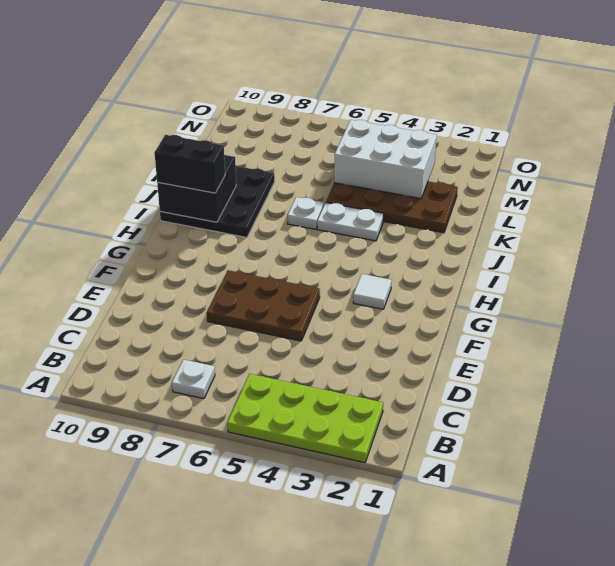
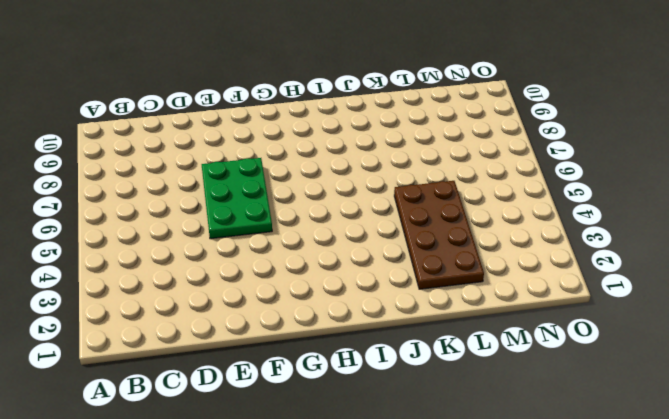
green plate E5:F7 level 1 -> brown plate E5:F7 level 1
none -> lime plate A2:B5 level 1
none -> white plate B7 level 1

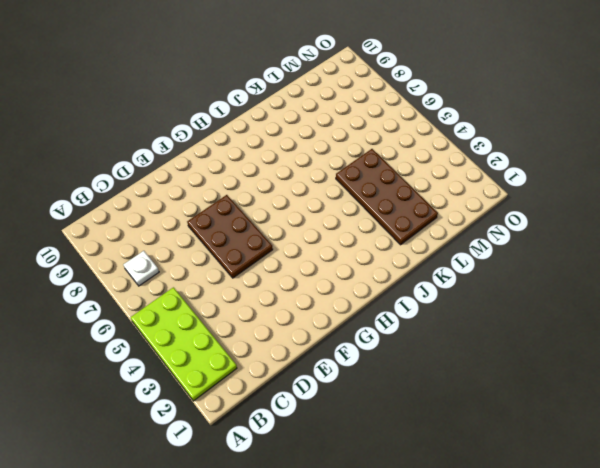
none -> white tile G3 level 1
none -> black plate I8:K10 level 1

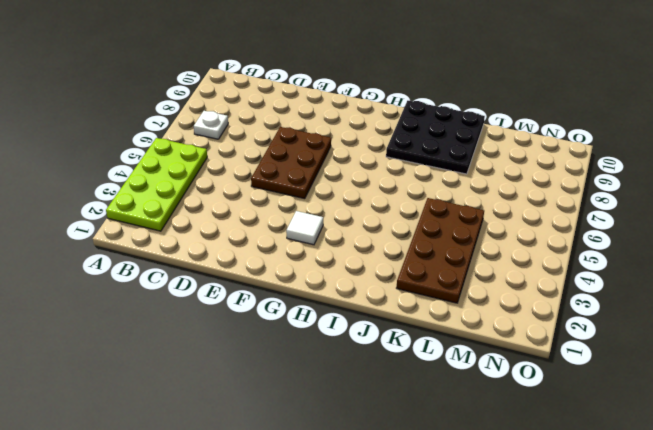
none -> white plate J4:J5 level 1
none -> white plate J6 level 1

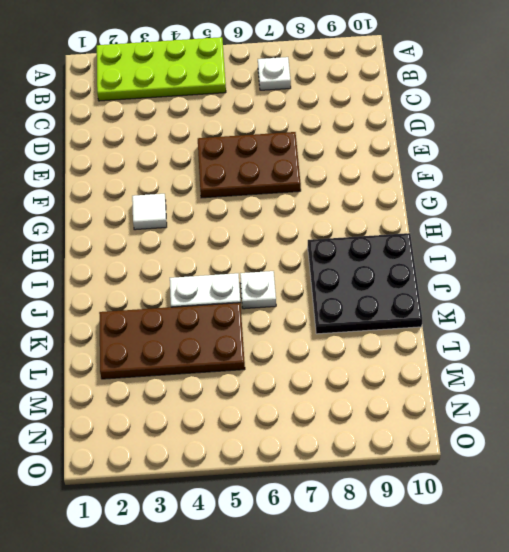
none -> black brick I9:J10 level 2
none -> white brick L3:M5 level 2

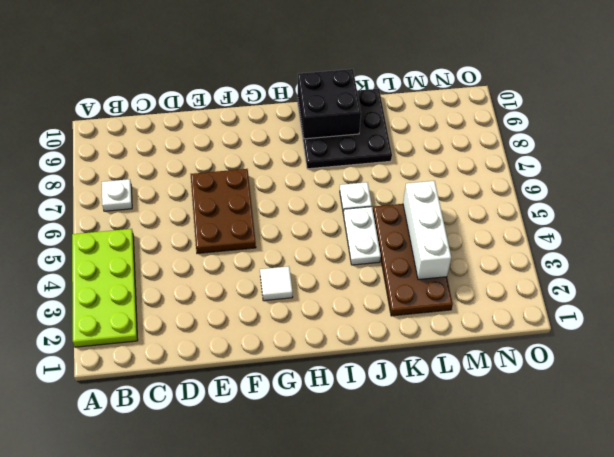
white brick L3:L5 level 2 -> white brick L3:M5 level 2
none -> black brick I9:I10 level 3

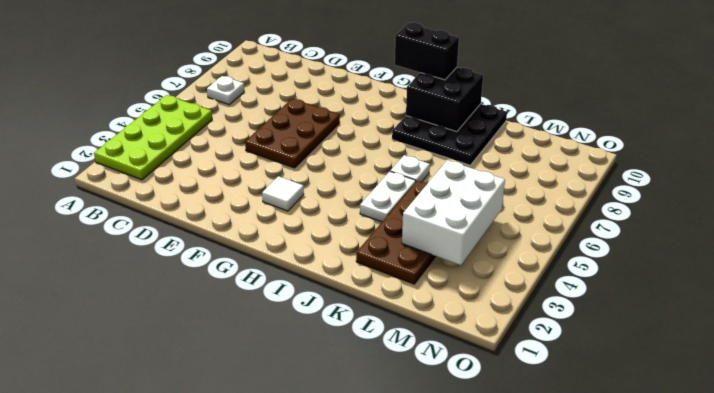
black brick H10:I10 level 3 -> black brick I9:I10 level 3

